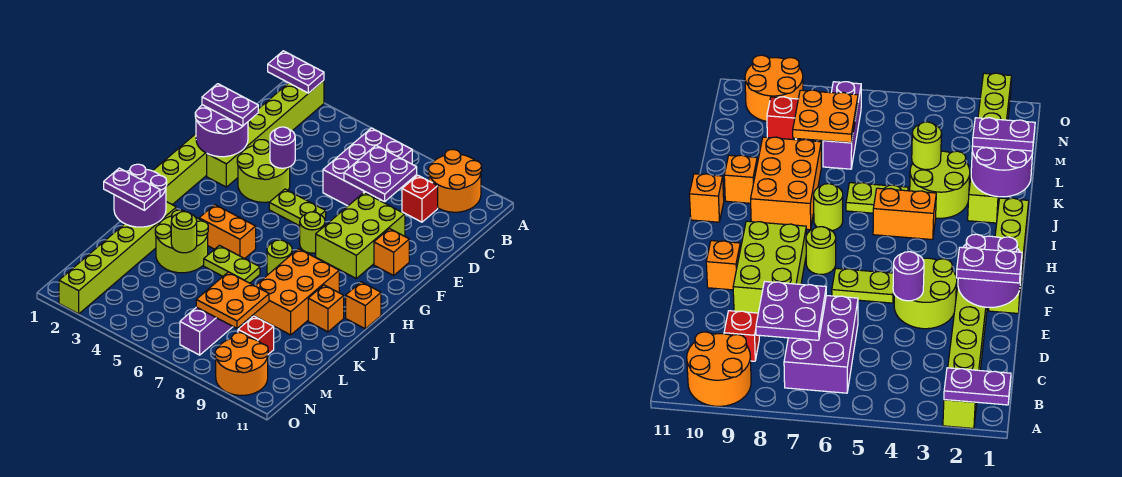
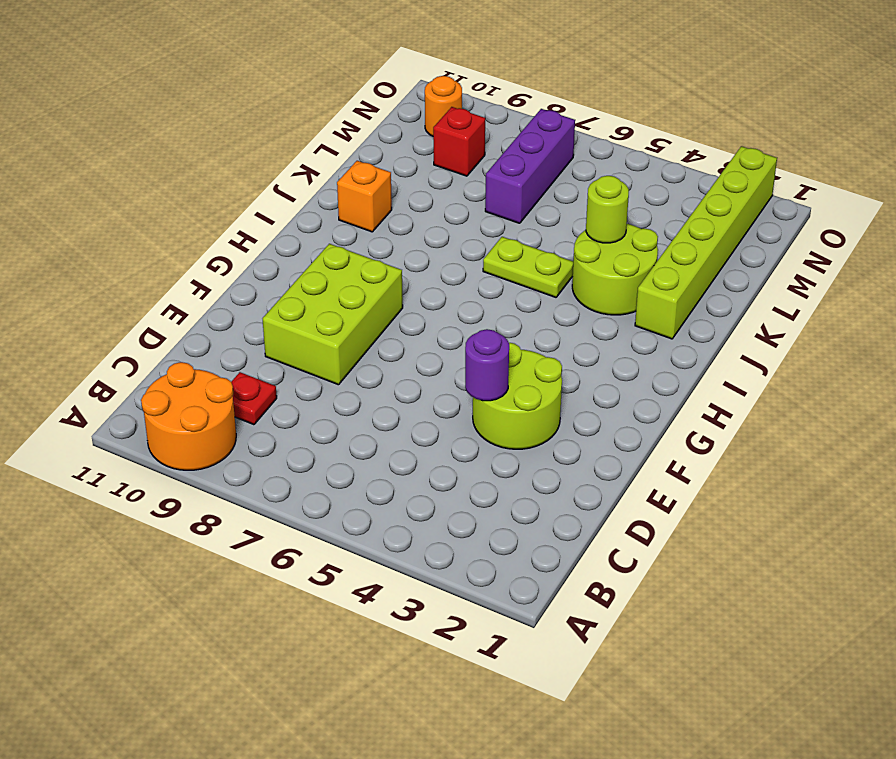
red plate C9 level 1 -> red brick C9 level 1
orange round brick N10 level 1 -> orange round brick N9:O10 level 1
none -> lime brick A2:F2 level 1
none -> purple brick B6:D7 level 1
none -> lime brick F1:I1 level 1
none -> lime plate F5:F6 level 1

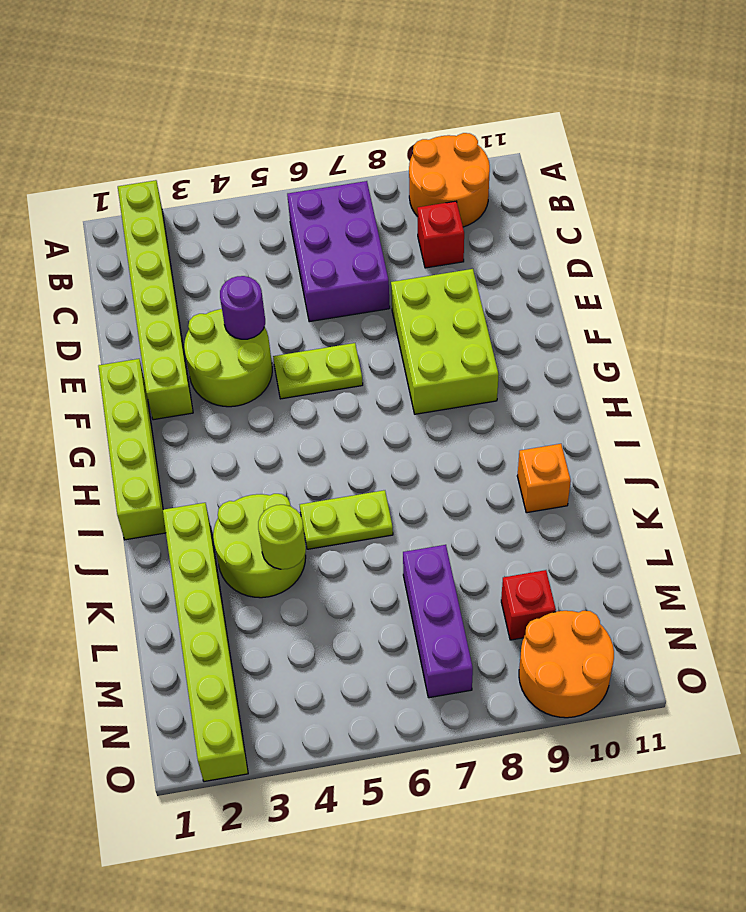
none -> orange brick F10 level 1
none -> lime round brick G7 level 1
none -> orange brick I4:I5 level 1
none -> lime round brick I7 level 1

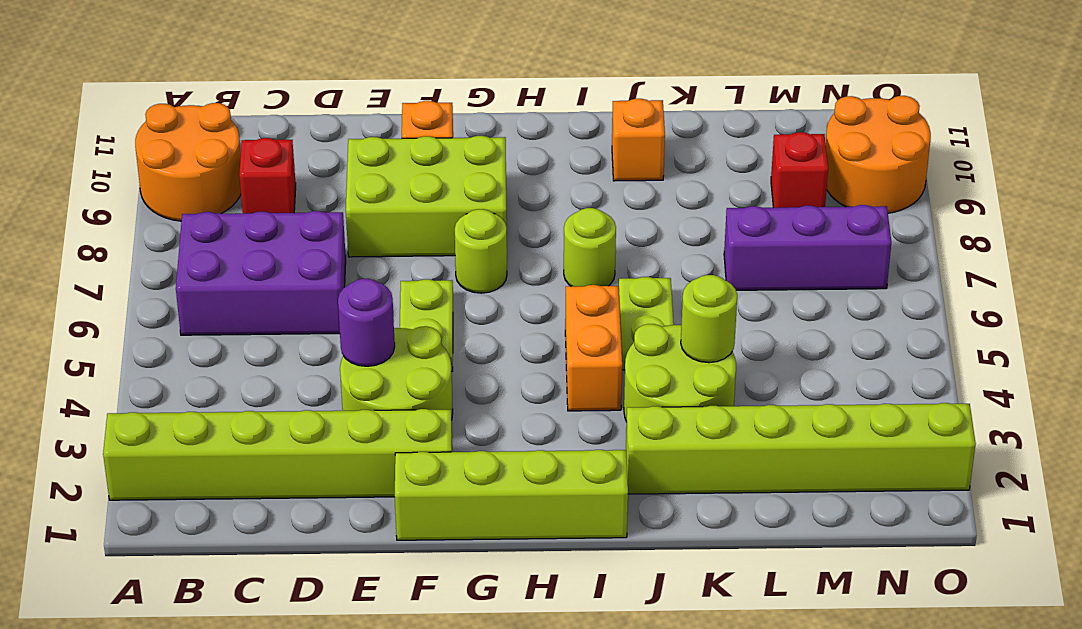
none -> orange brick I8:K9 level 1
none -> orange brick I11 level 1
none -> purple plate A1:A2 level 2
none -> purple plate C7:D8 level 2

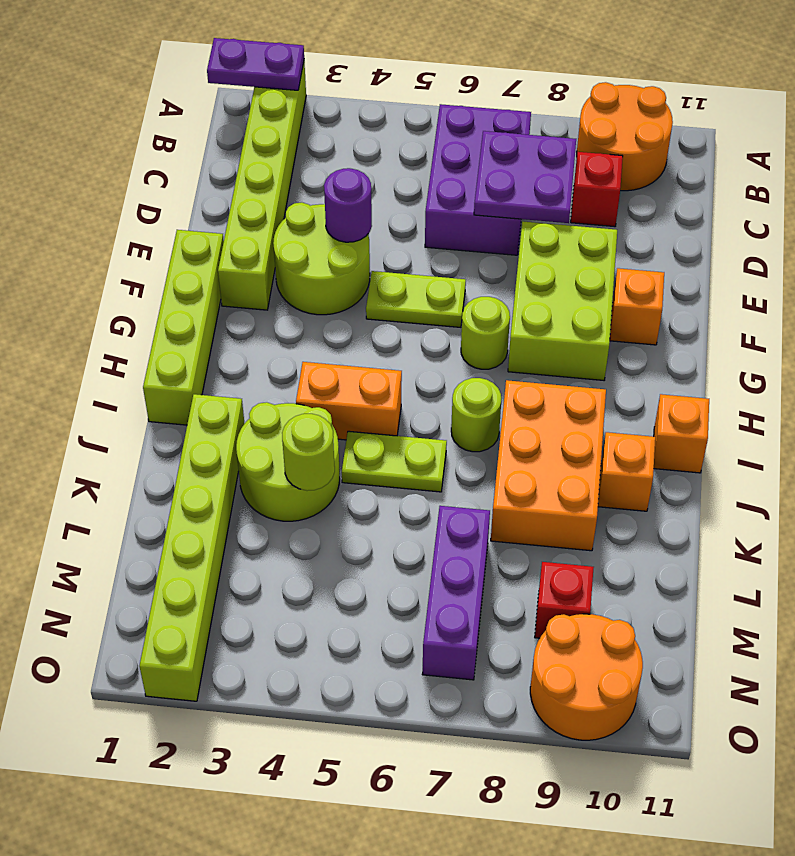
none -> purple round brick E1:F2 level 2
none -> purple round brick J1:K2 level 2
none -> orange plate L7:M8 level 2
none -> purple plate E1:E2 level 3

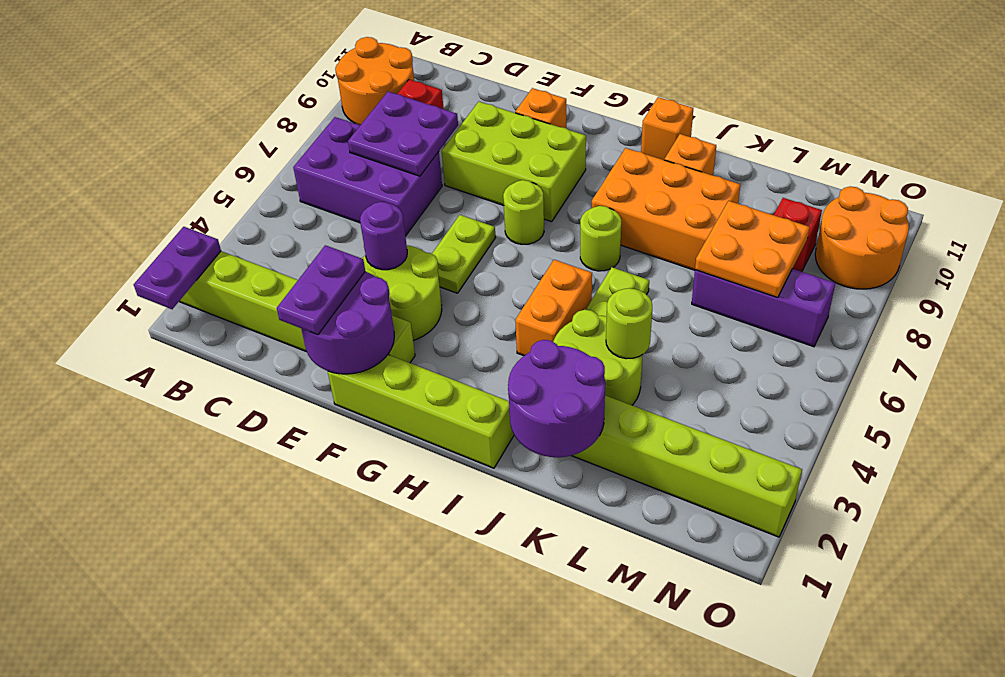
none -> purple plate K1:K2 level 3

